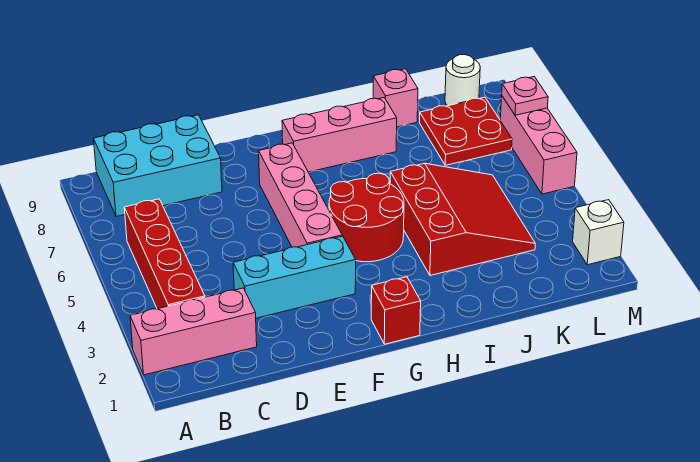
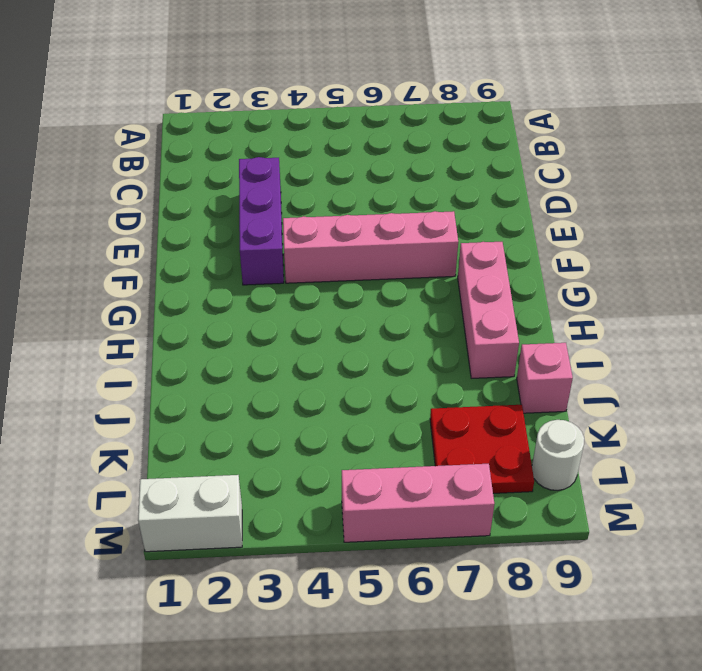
purple brick D3:F3 level 1 -> cyan brick D3:F3 level 1
white brick M1:M2 level 1 -> white brick M2 level 1
none -> pink brick A2:C2 level 1
none -> red brick B3:B6 level 1
none -> cyan brick B8:D9 level 1

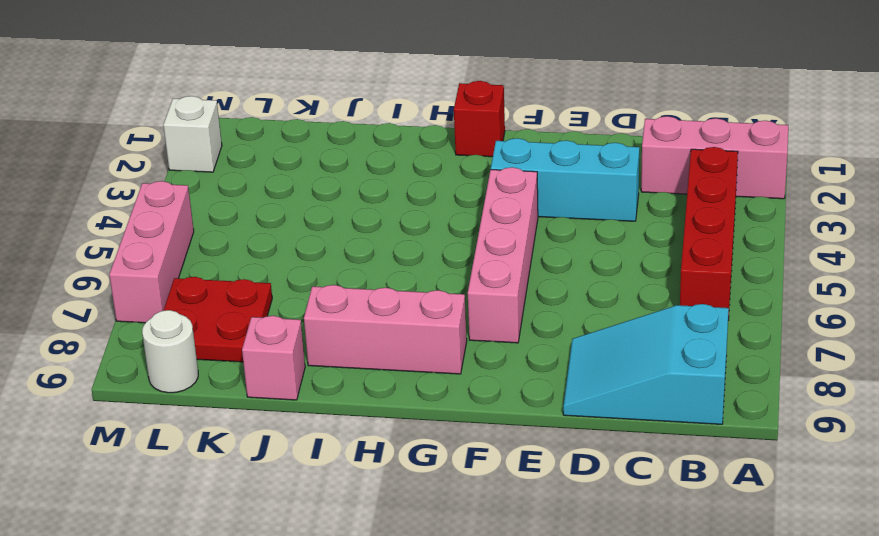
cyan slope B8:D9 level 1 top B -> cyan brick B8:D9 level 1
none -> red round brick G4:H5 level 1
none -> red slope I3:K5 level 1 top I
none -> pink plate M7 level 2

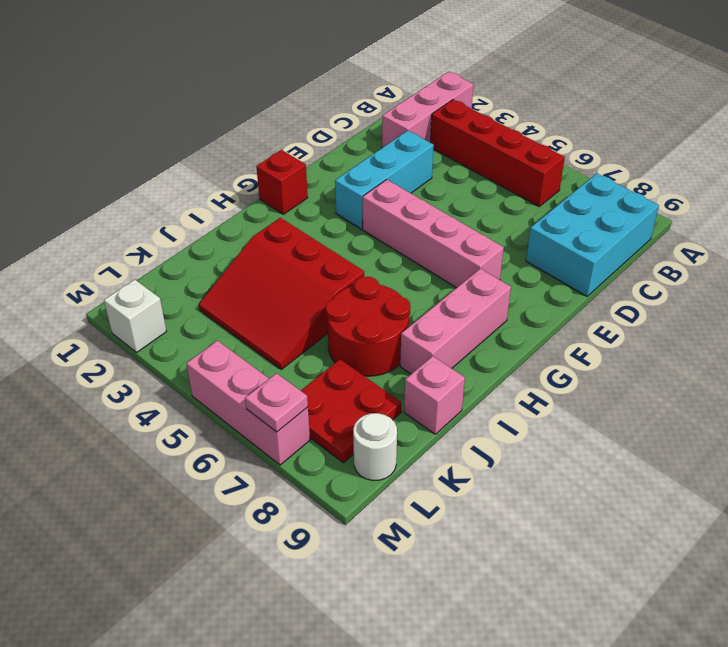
red round brick I6:J7 level 1 -> red round brick G4:H5 level 1

